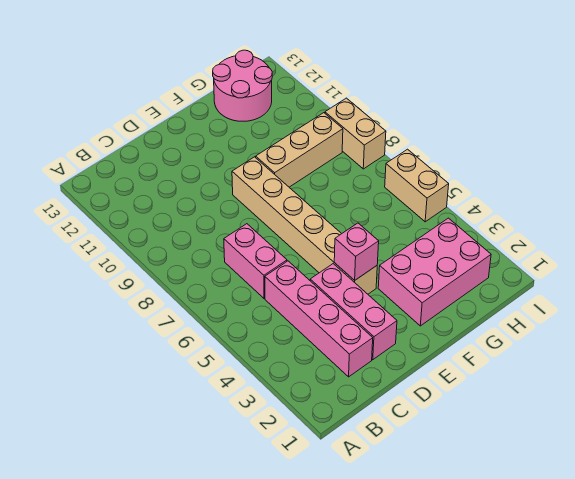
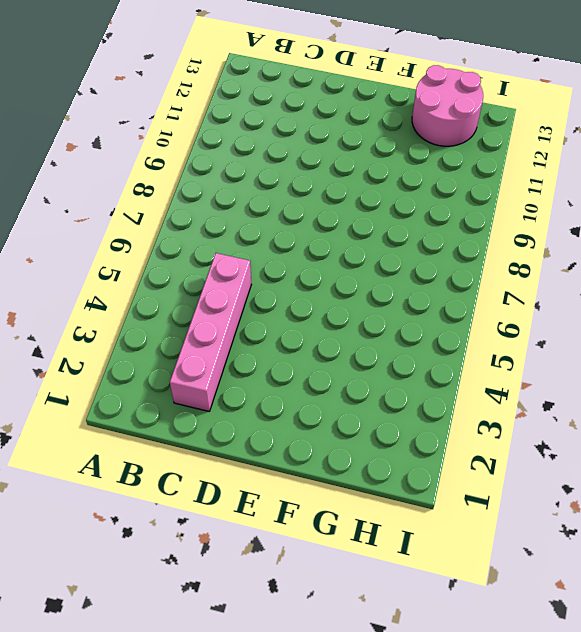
none -> pink brick C6:C7 level 1
none -> pink brick D2:D4 level 1

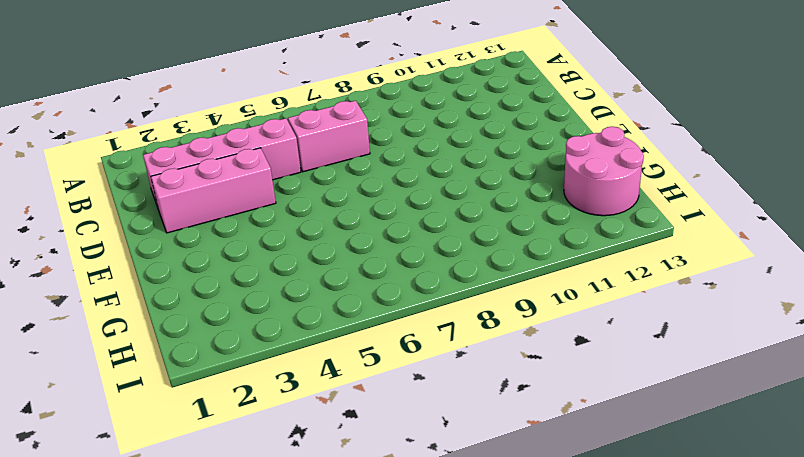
none -> tan brick E4:E9 level 1
none -> pink brick F2:H3 level 1

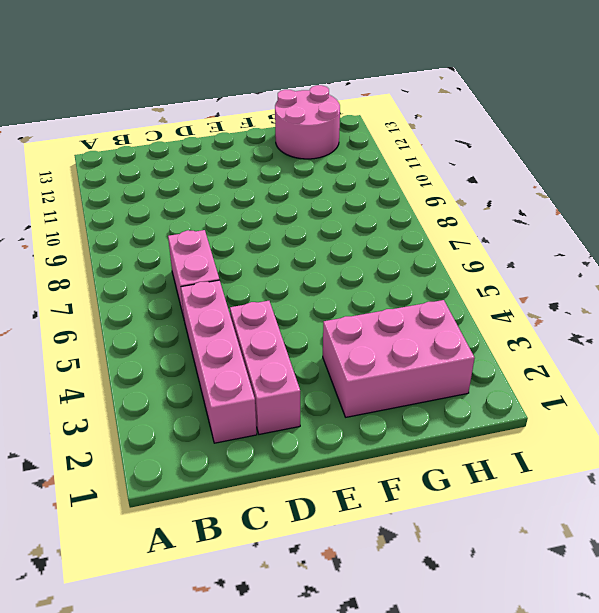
none -> tan brick E4:E9 level 1
none -> tan brick F9:H9 level 1

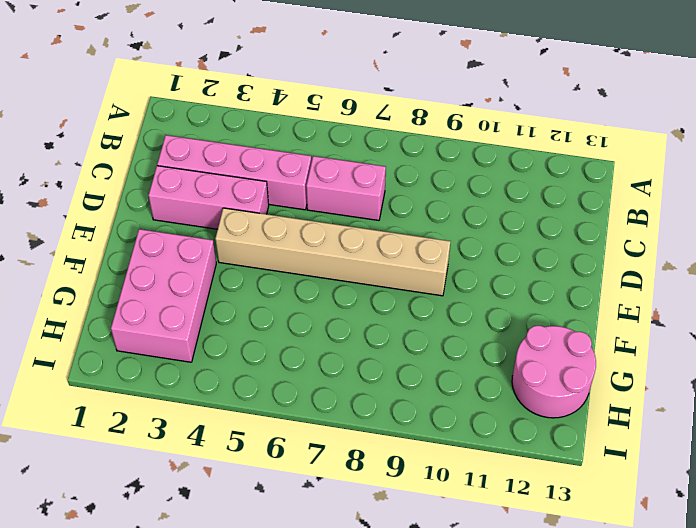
none -> tan brick F9:H9 level 1
none -> tan brick I5:I6 level 1

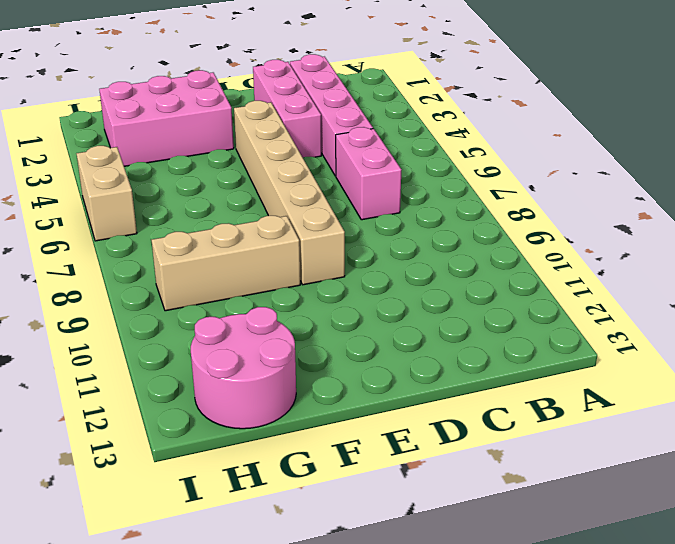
none -> tan brick I8:I9 level 1
none -> pink brick E4 level 2

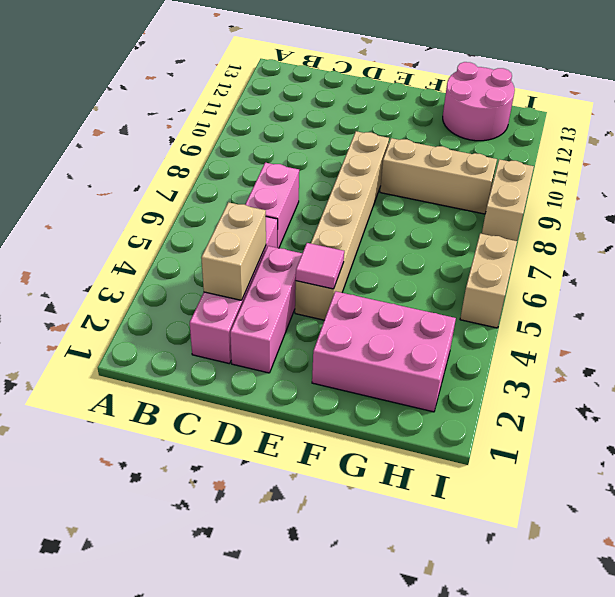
tan brick C3:C4 level 2 -> none
pink tile E4 level 2 -> pink brick E4 level 2

